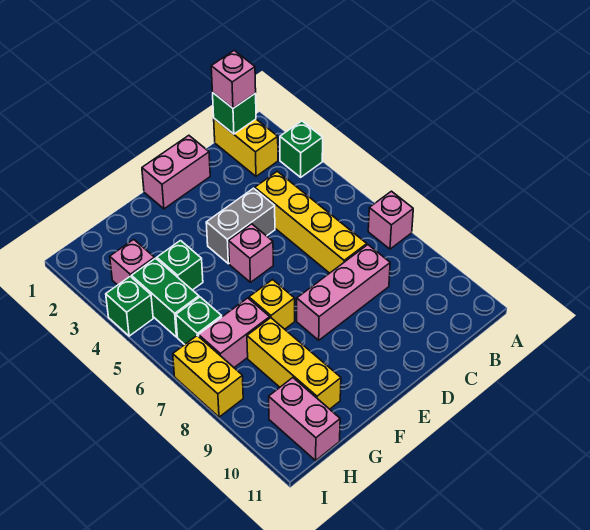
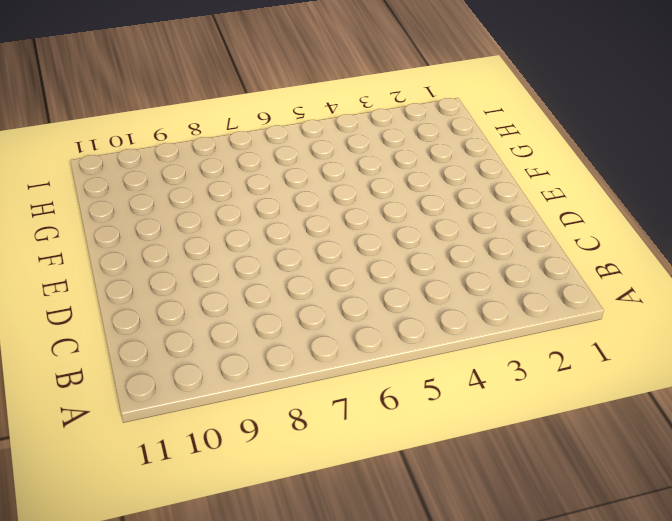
none -> green brick A3 level 1
none -> pink brick A7 level 1
none -> yellow brick B1:B2 level 1

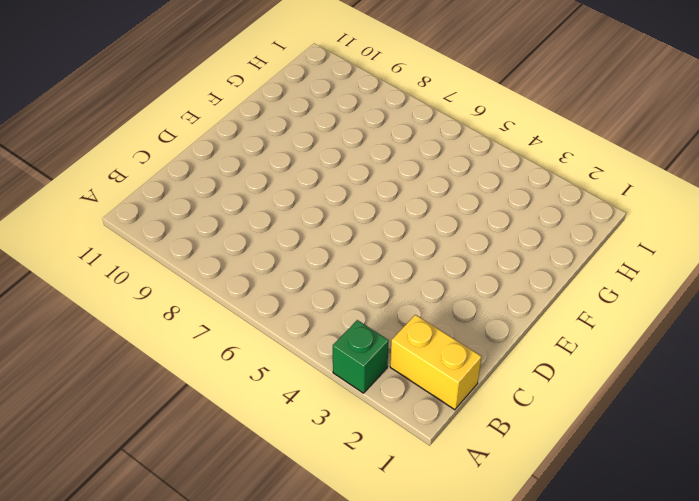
none -> pink brick A7 level 1
none -> yellow brick C4:C7 level 1
none -> pink brick C8:E8 level 1

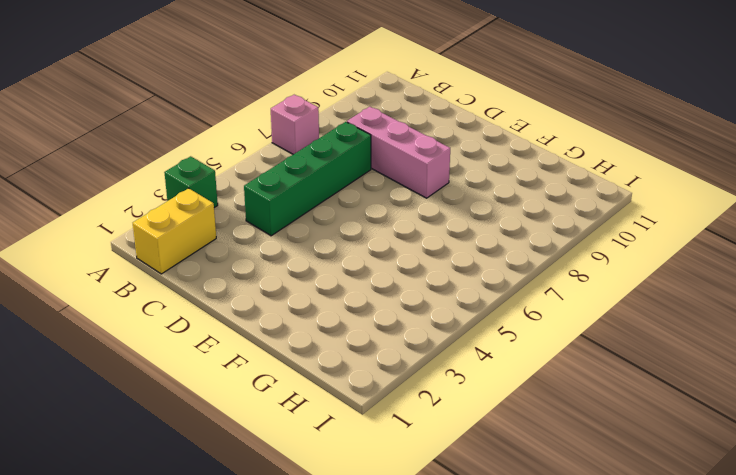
green brick C4:C7 level 1 -> yellow brick C4:C7 level 1
none -> pink brick D1:E1 level 1
none -> grey brick D4:E4 level 1
none -> pink brick E5 level 1

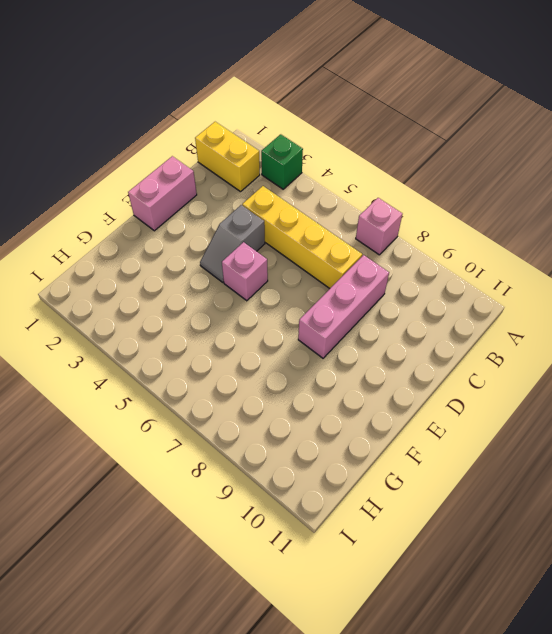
grey slope D4:E4 level 1 top D -> grey brick D4:E4 level 1
none -> yellow brick F7 level 1
none -> green brick G4 level 1
none -> pink brick G7:H7 level 1

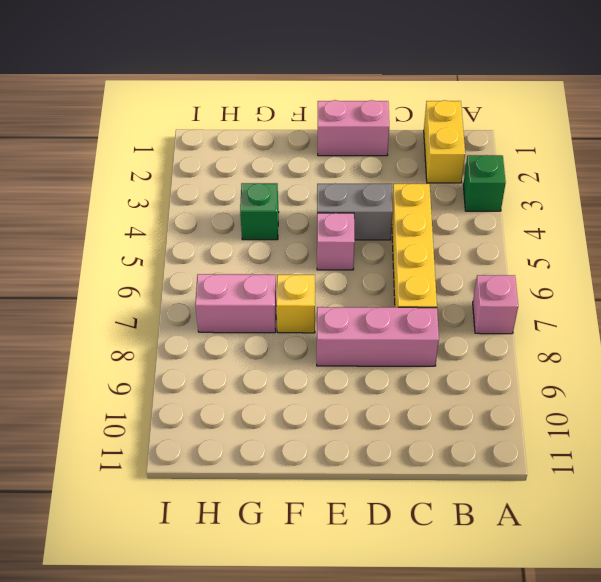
none -> yellow brick G8:G10 level 1
none -> pink brick H3 level 1
none -> green brick H4:H5 level 1

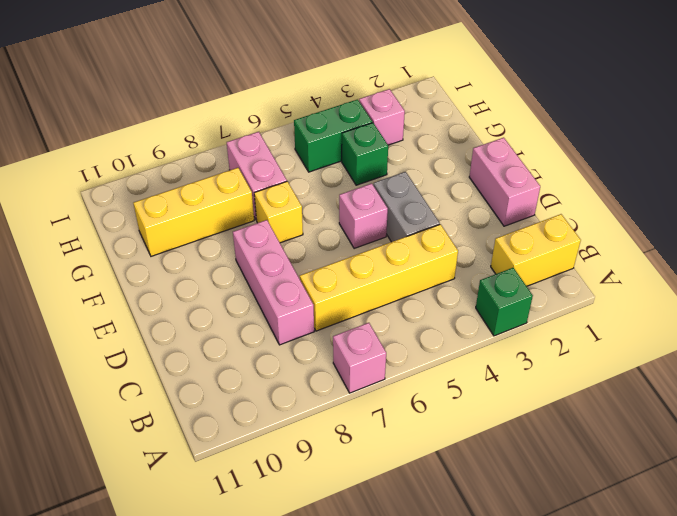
none -> green brick H6 level 1
none -> pink brick H10:H11 level 1
none -> green brick I4 level 1

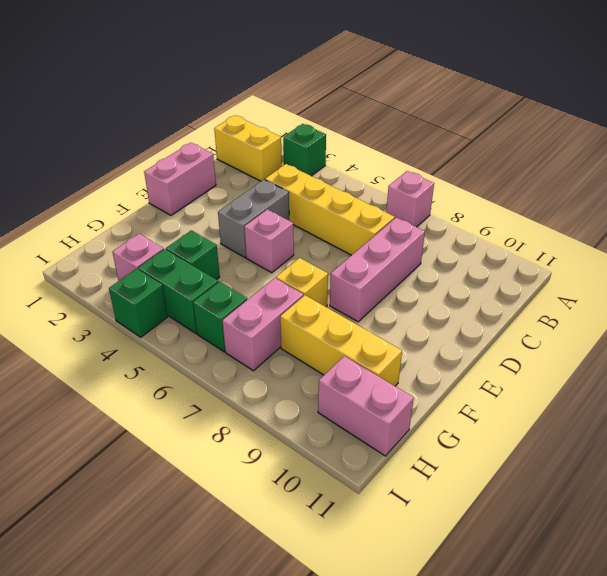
none -> yellow brick I7:I8 level 1
none -> green brick B1 level 2
none -> pink brick B1 level 3

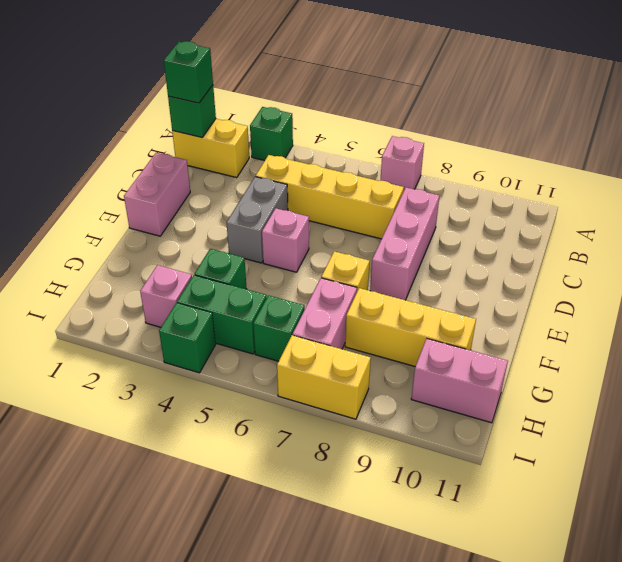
green brick B1 level 3 -> pink brick B1 level 3

